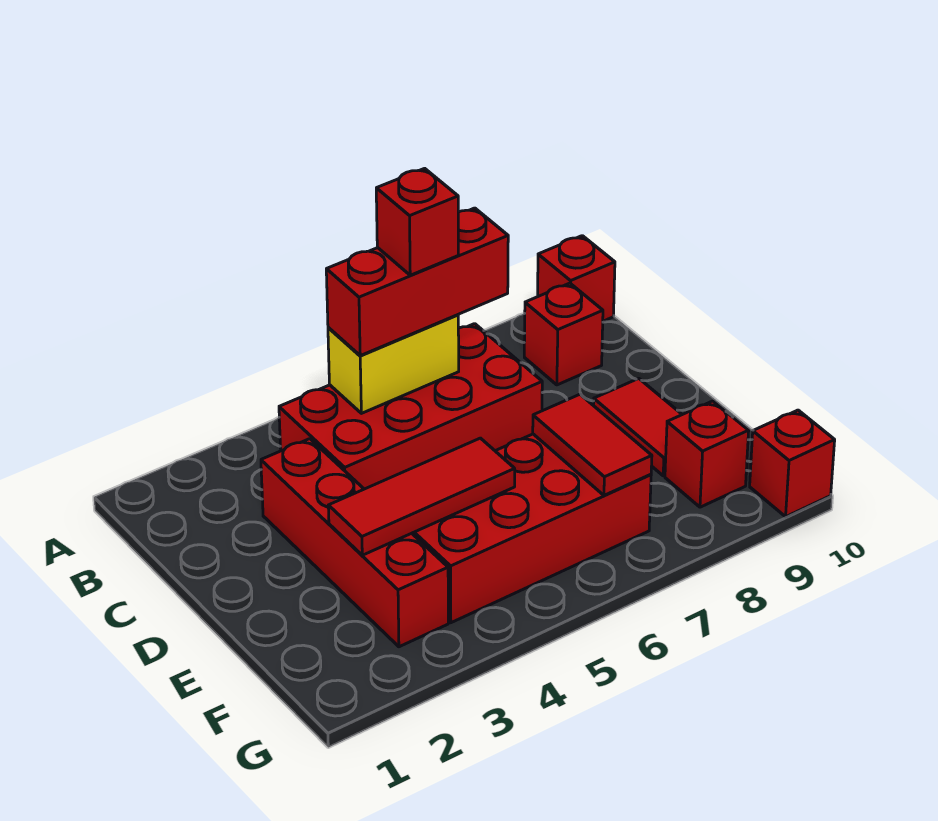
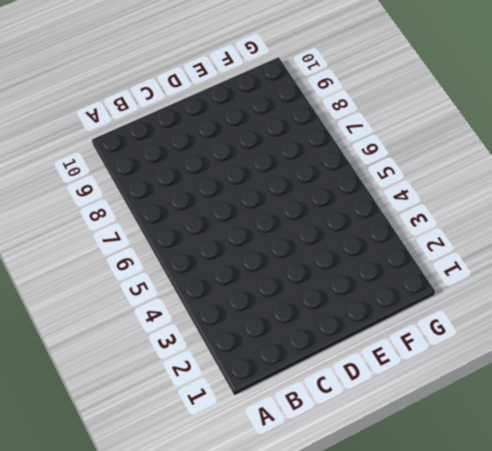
none -> red brick A10 level 1
none -> red brick B4:C7 level 1
none -> red brick B9 level 1

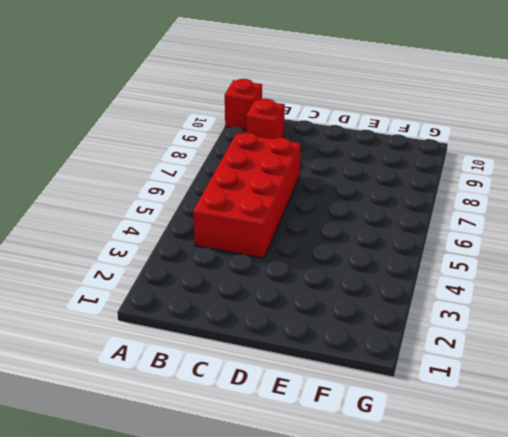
none -> red brick C3:F3 level 1
none -> red tile D9:E9 level 1
none -> red brick E4:F7 level 1

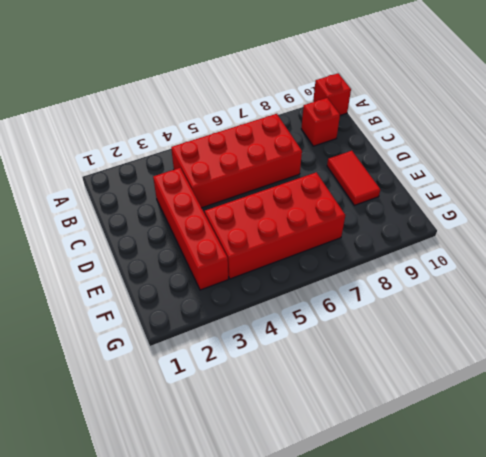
none -> red brick F9 level 1
none -> red brick G10 level 1
none -> yellow brick B5:B6 level 2

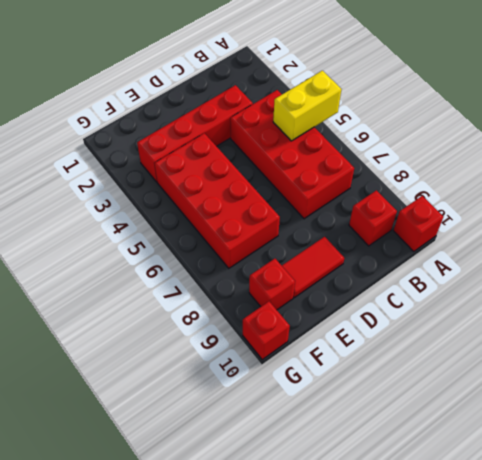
yellow brick A5:B5 level 2 -> yellow brick B5:B6 level 2
none -> red tile E3:E5 level 2
none -> red tile E7:F7 level 2
none -> red brick B5:B7 level 3

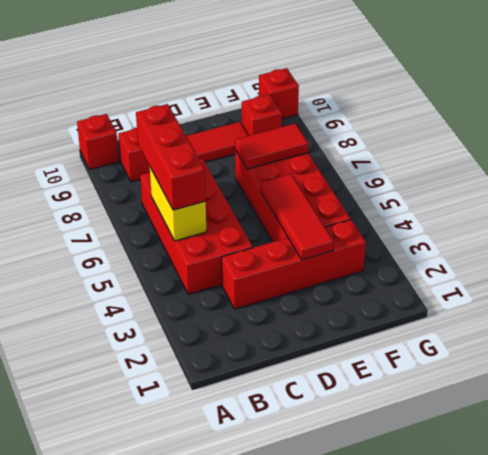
none -> red brick B6 level 4

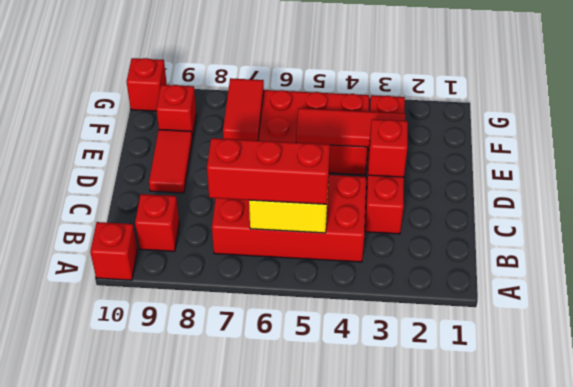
red brick D3 level 2 -> red brick B6 level 4

